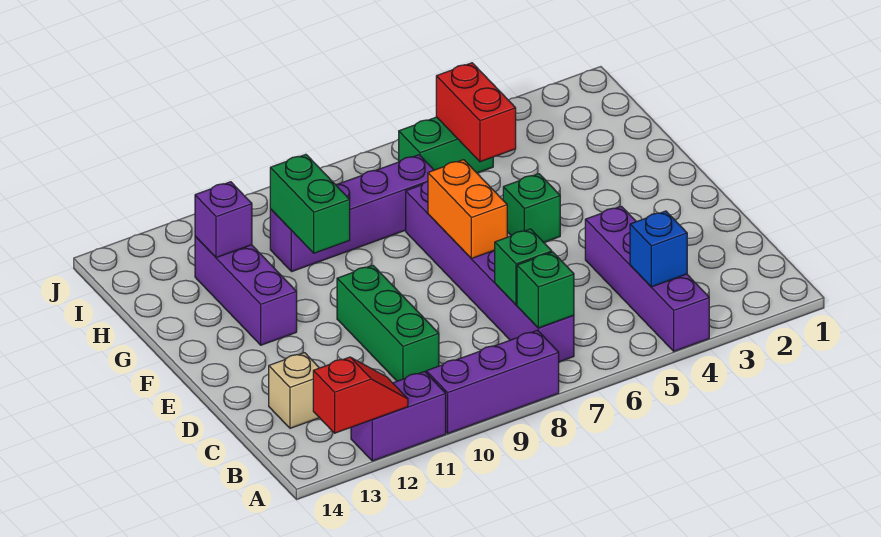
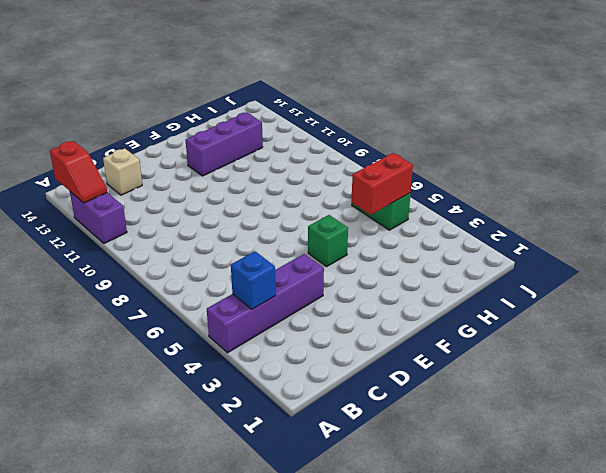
none -> purple brick A8:A10 level 1
none -> purple brick B7:G7 level 1
none -> green brick C10:E10 level 1

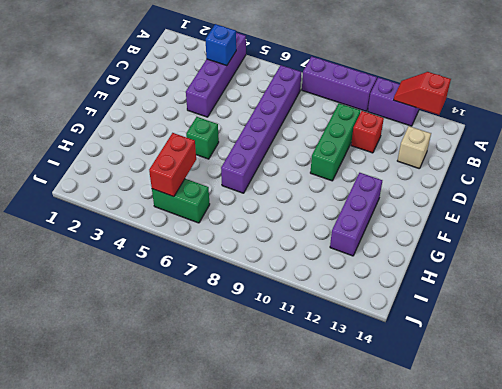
red brick C11 level 1 -> none
none -> purple brick H7:H10 level 1
none -> green brick B7 level 2
none -> green brick C7 level 2

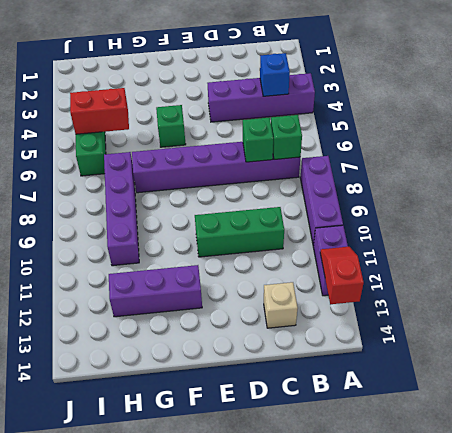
none -> orange brick E7:F7 level 2
none -> green brick G10:H10 level 2
none -> purple brick H12 level 2

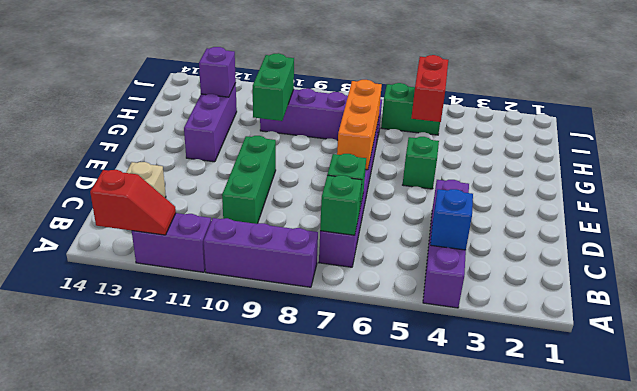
orange brick E7:G7 level 2 -> orange brick E7:F7 level 2

